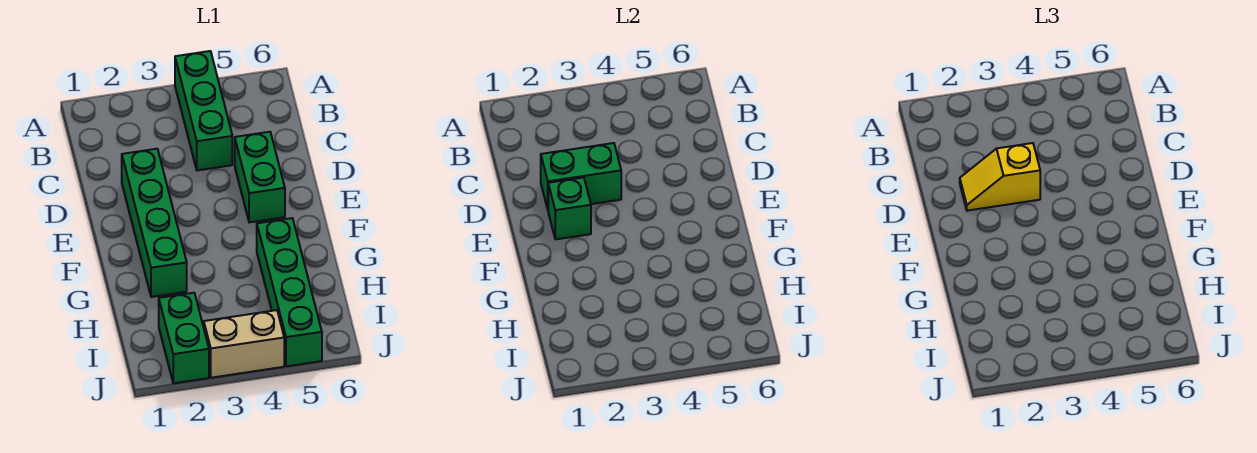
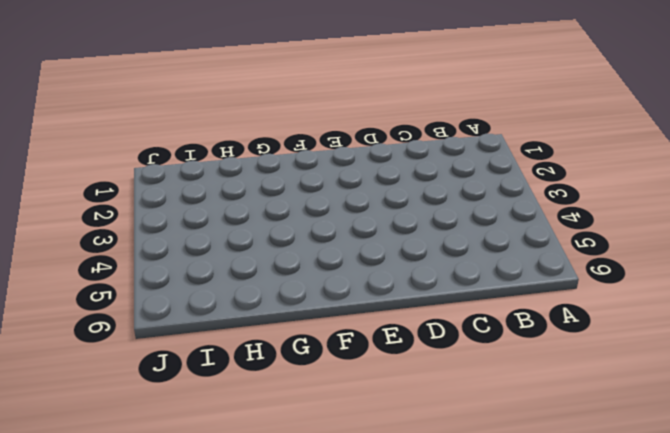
none -> green brick A4:C4 level 1
none -> green brick D2:G2 level 1

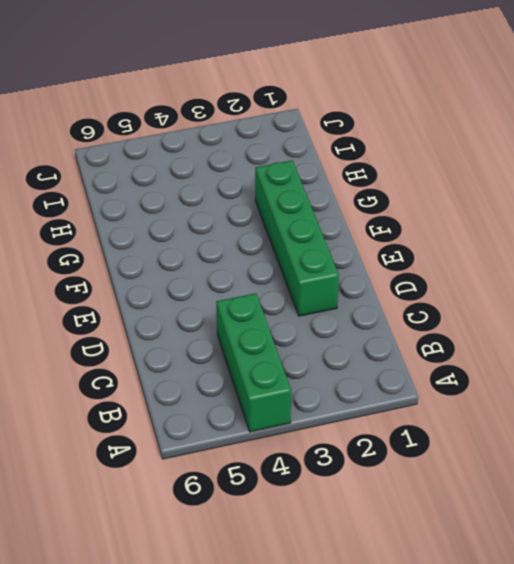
none -> green brick D5:E5 level 1
none -> green brick G5:J5 level 1

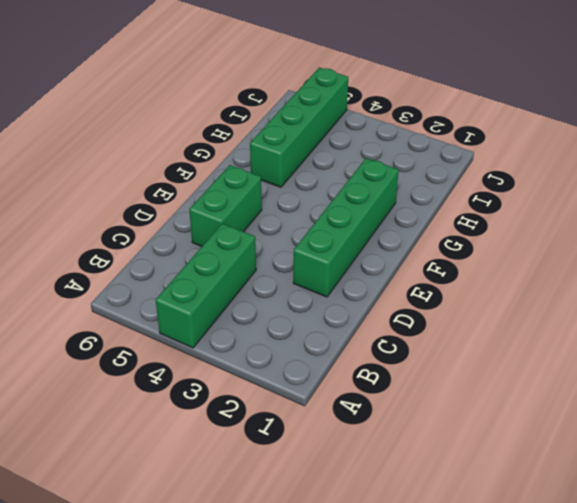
none -> green brick I2:J2 level 1
none -> tan brick J3:J4 level 1

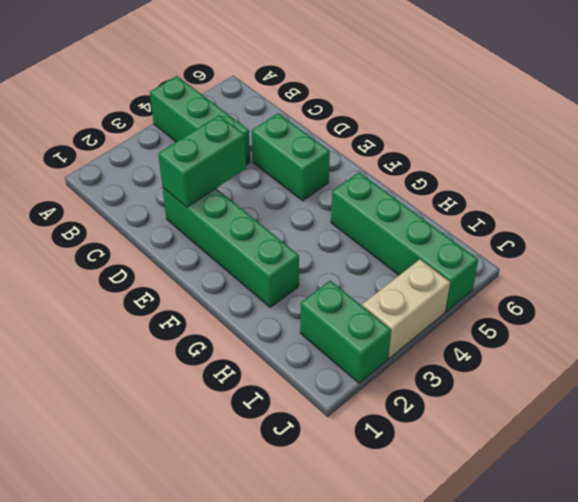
none -> green brick E2 level 2
none -> yellow slope D2:D3 level 3 top 3

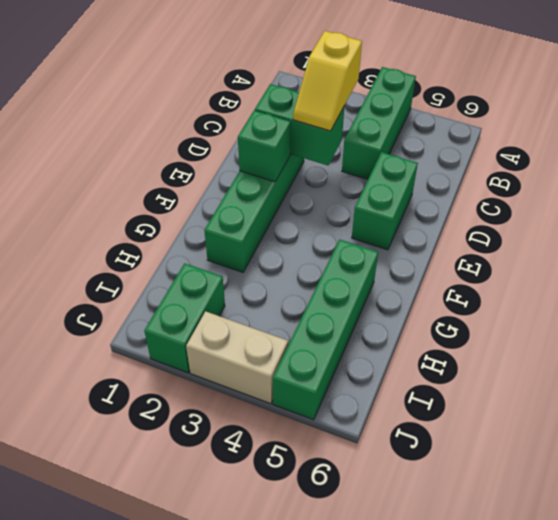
yellow slope C3:D3 level 3 top C -> yellow slope D2:D3 level 3 top 3

